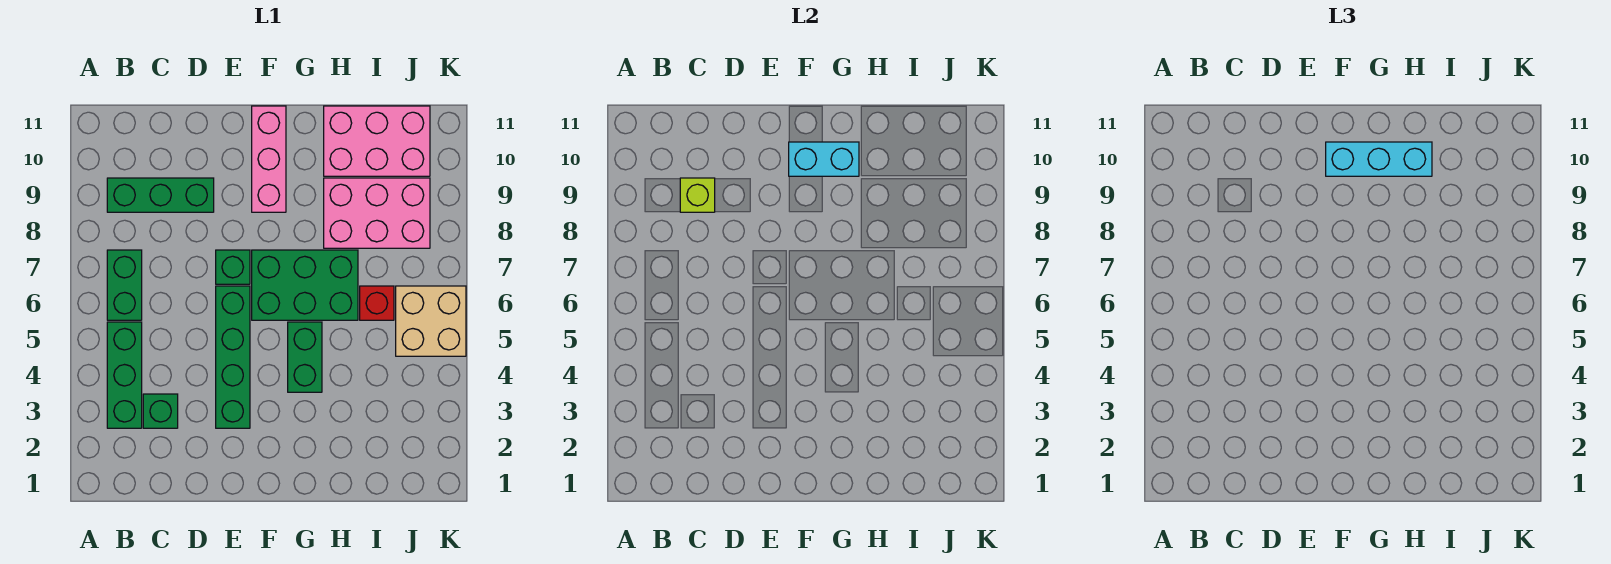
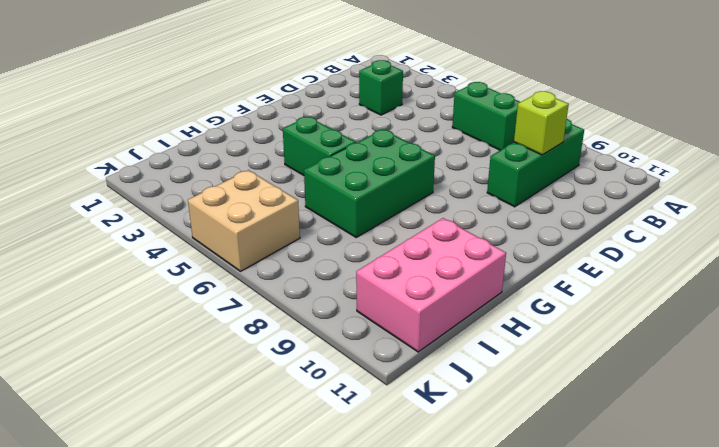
none -> green brick B3:B5 level 1
none -> green brick E3:E6 level 1
none -> green brick E7 level 1

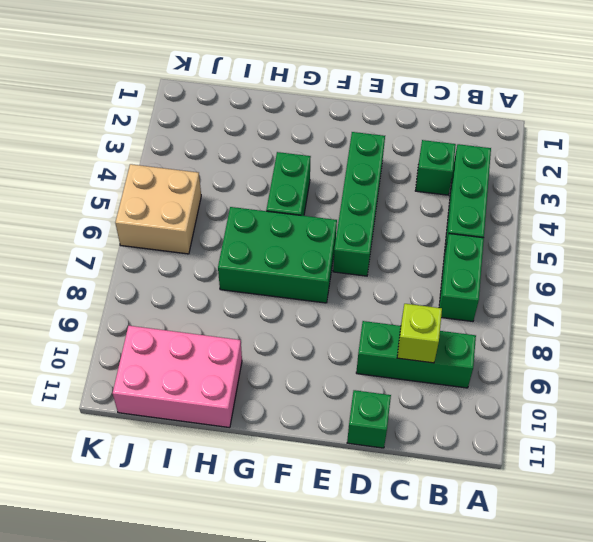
green brick D11 level 1 -> green brick E7 level 1
none -> pink brick F9:F11 level 1
none -> pink brick H8:J9 level 1
none -> red brick I6 level 1

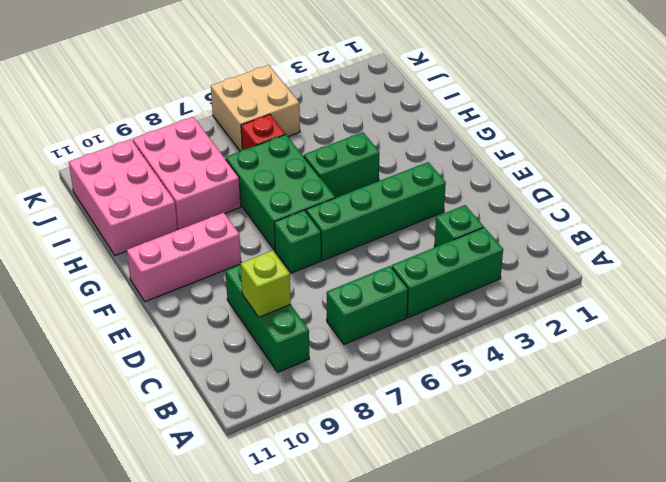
none -> cyan brick F10:G10 level 2
none -> cyan brick F10:H10 level 3

